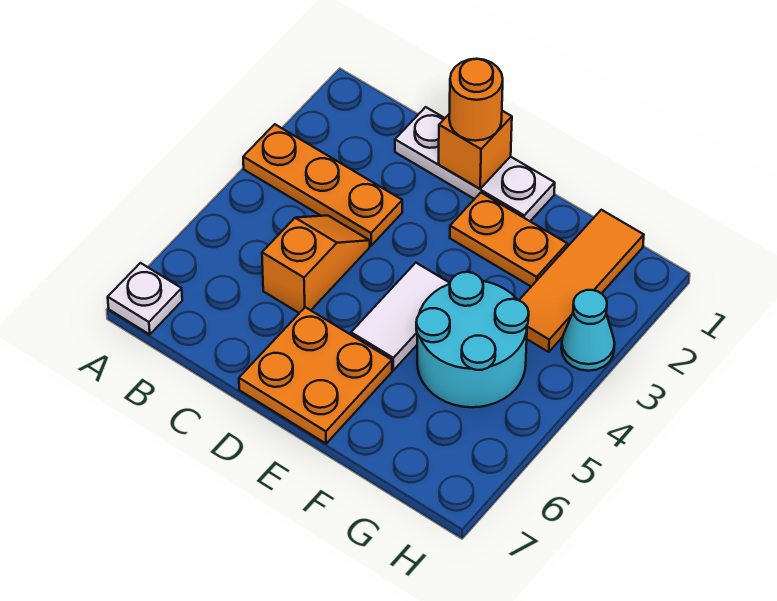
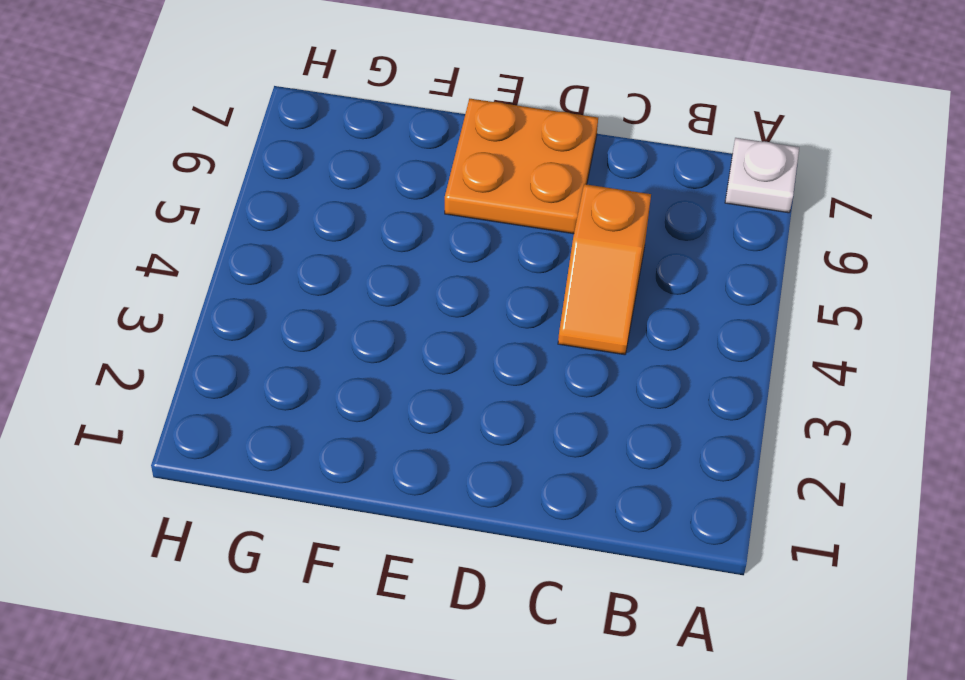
none -> orange plate A3:C3 level 1
none -> white plate C1:E1 level 1
none -> orange plate E2:F2 level 1

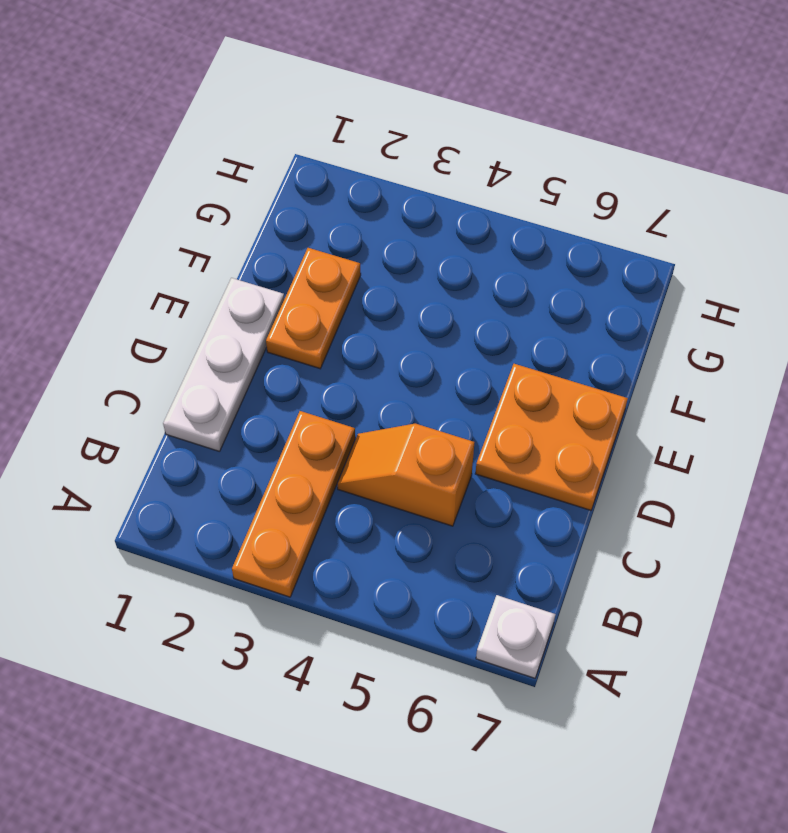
none -> white tile E4:E5 level 1
none -> cyan round brick F4:G5 level 1
none -> orange tile G1:G3 level 1

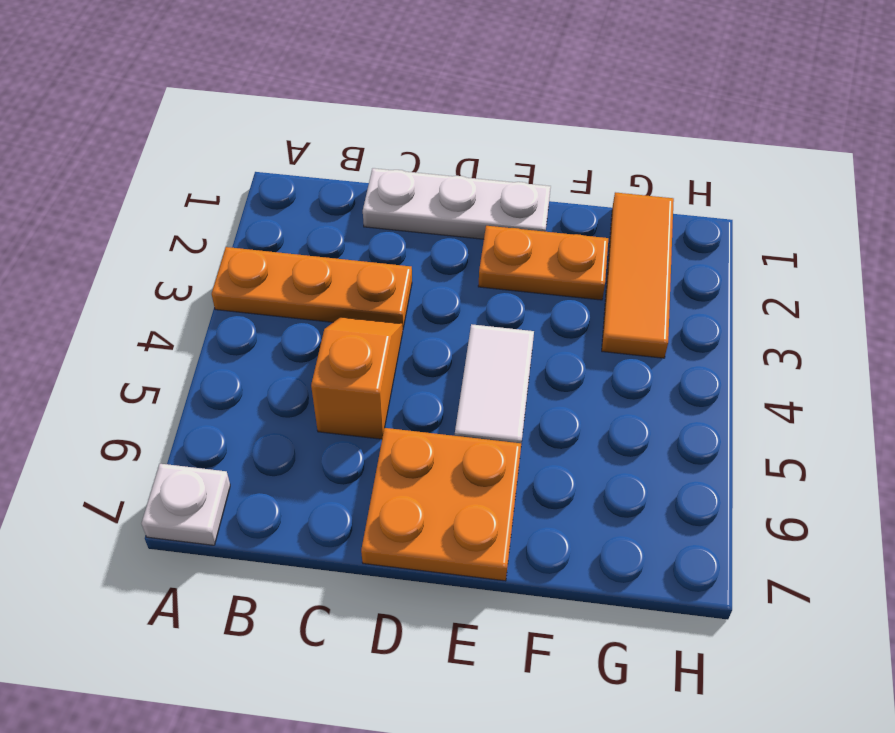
none -> cyan round brick F4:G5 level 1
none -> cyan cone H3 level 1
none -> orange brick D1 level 2

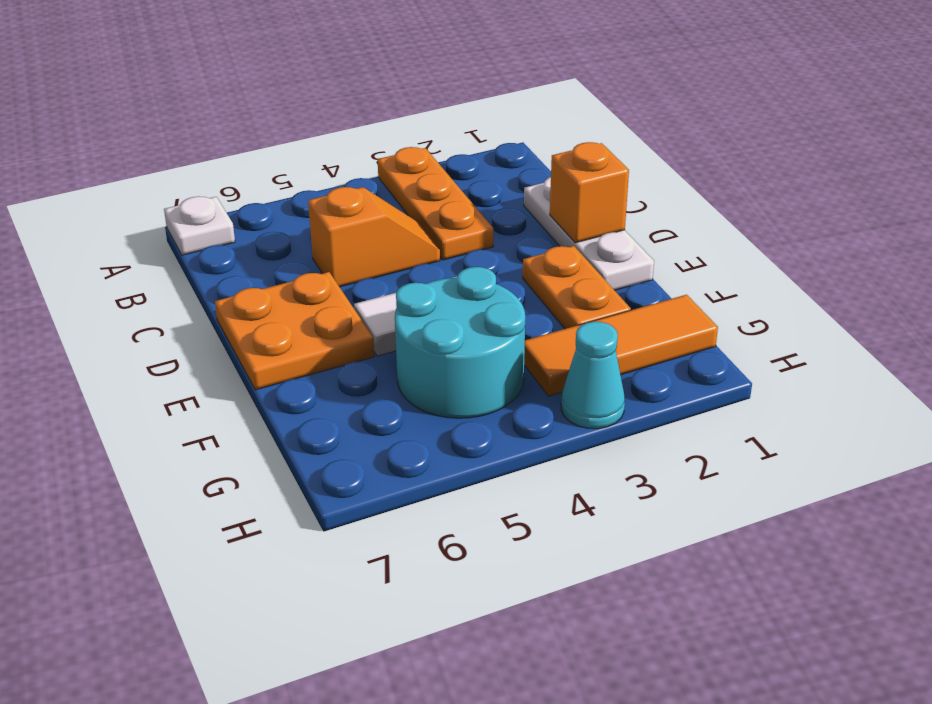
none -> orange round brick D1 level 3

